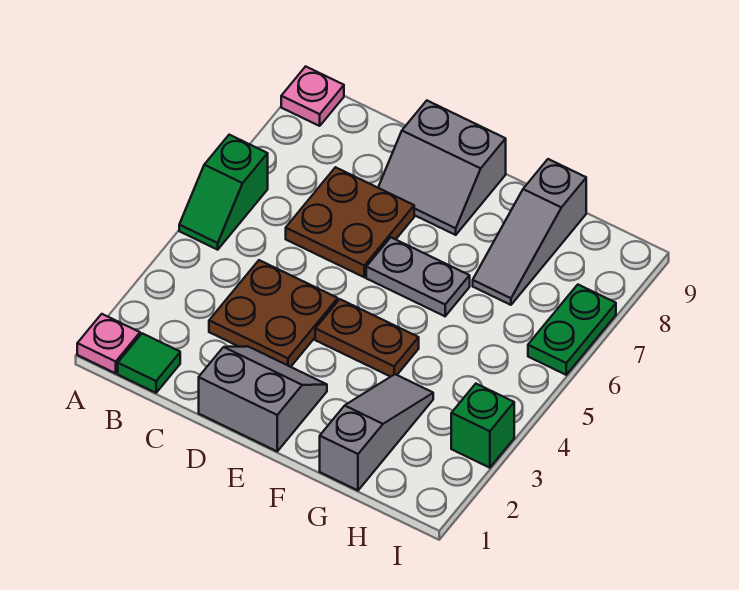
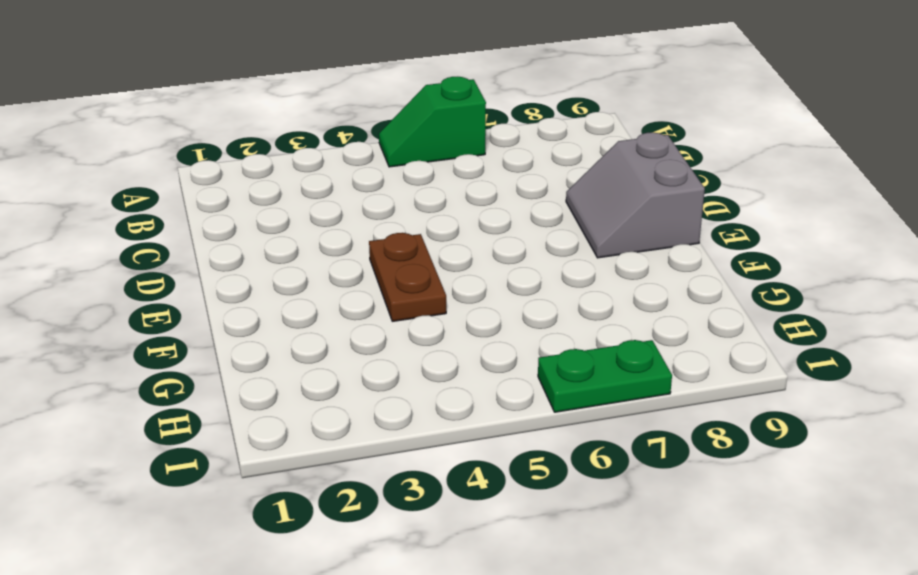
none -> pink plate A1 level 1
none -> pink plate A9 level 1
none -> green tile B1 level 1

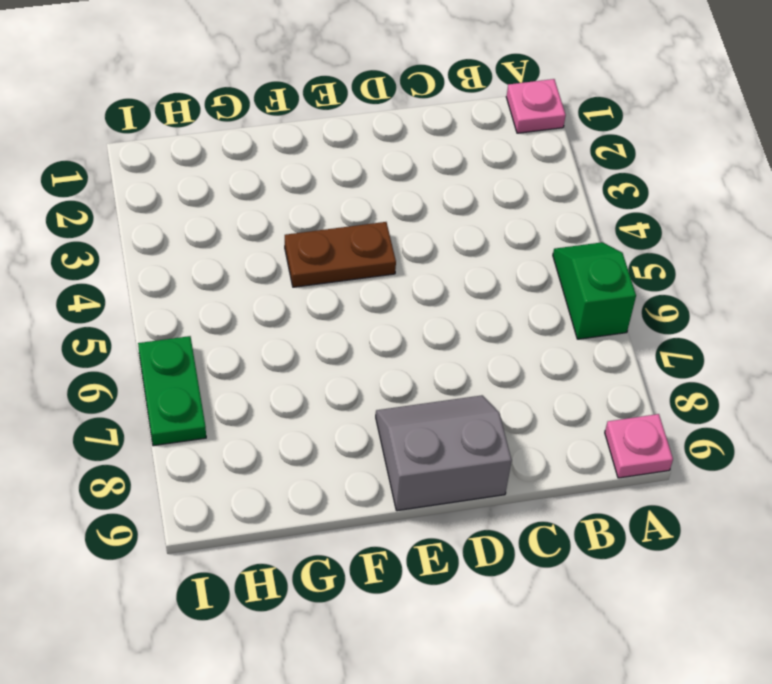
none -> green tile B1 level 1
none -> brown plate C3:D4 level 1
none -> brown plate C6:D7 level 1

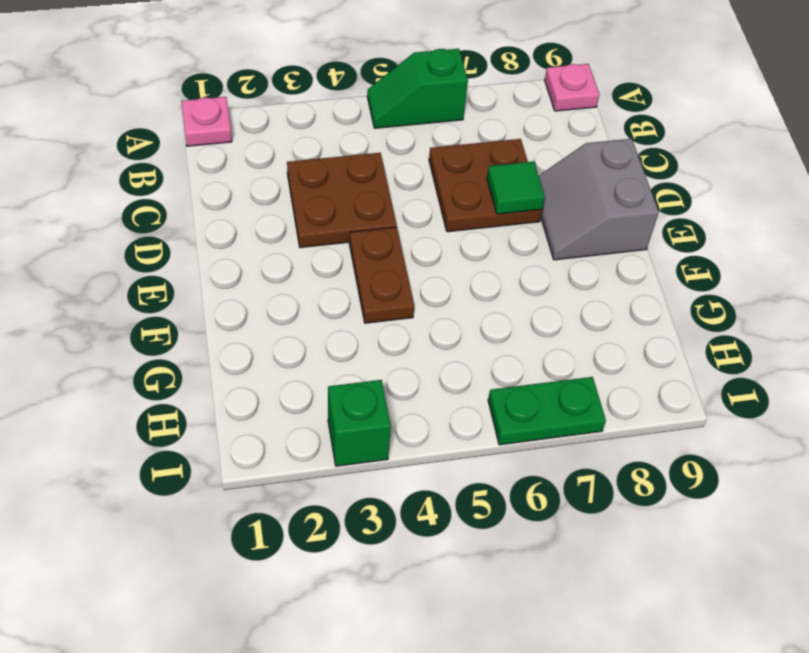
green tile D7 level 2 -> green tile B1 level 1
none -> grey slope D1:E2 level 1 top 1
none -> grey plate E6:F6 level 1
none -> grey slope G1:G3 level 1 top 1

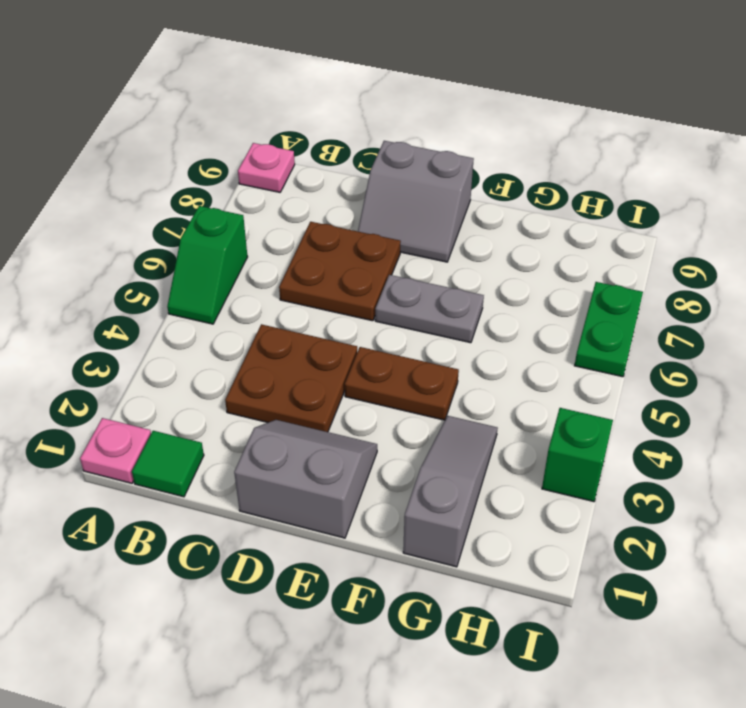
none -> grey slope G7:G9 level 1 top 9

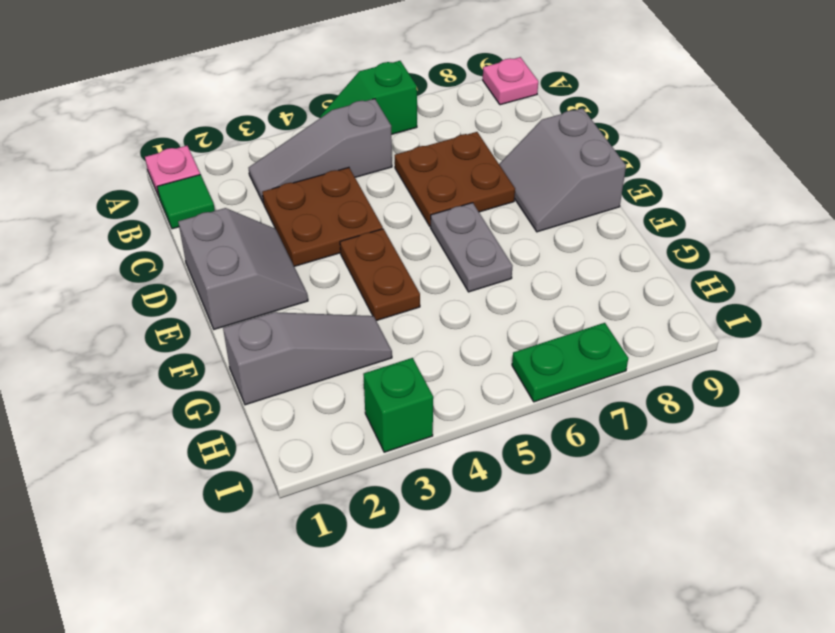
grey slope B3:B5 level 1 top 5 -> grey slope G7:G9 level 1 top 9

